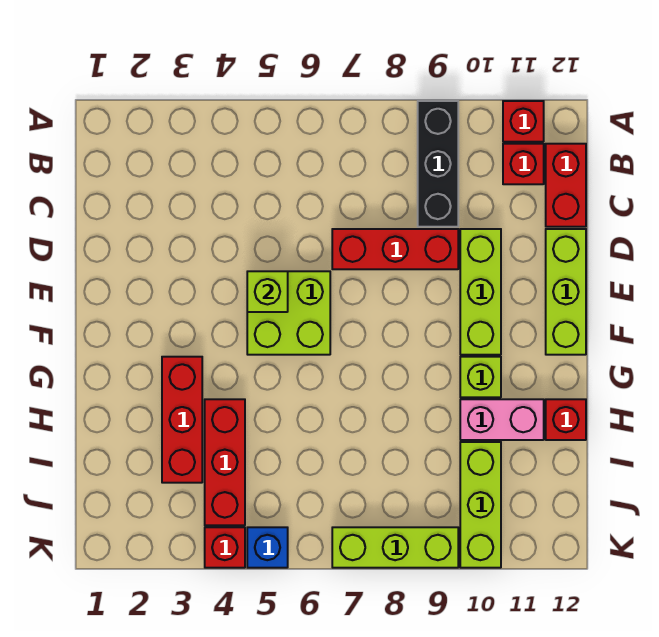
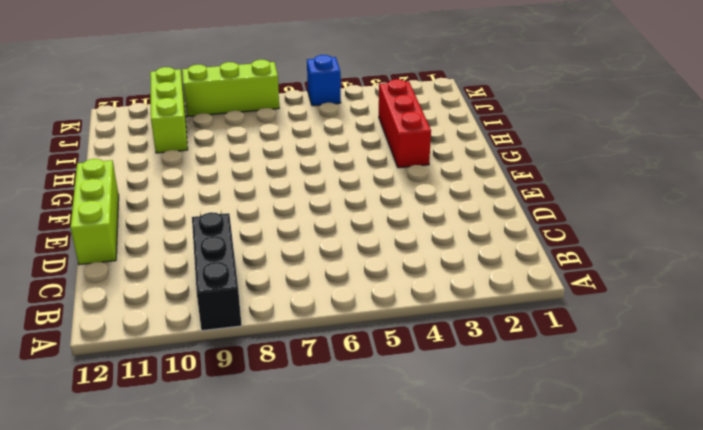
none -> red brick A11 level 1
none -> red brick B11 level 1
none -> red brick B12:C12 level 1

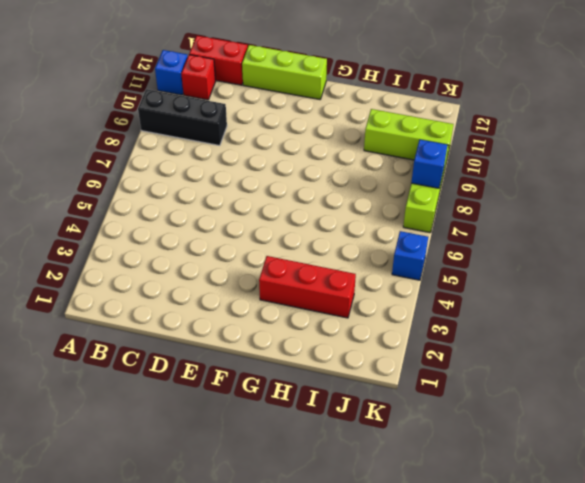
blue brick A11 level 1 -> red brick A11 level 1
blue brick K8 level 2 -> none
none -> red brick D7:D9 level 1
none -> lime brick D10:F10 level 1
none -> lime brick E5:F6 level 1

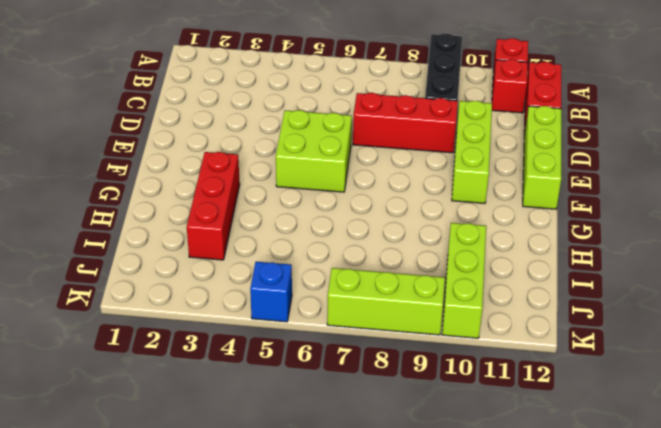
none -> lime brick G10 level 1
none -> red brick H4:J4 level 1
none -> pink brick H10:H11 level 1

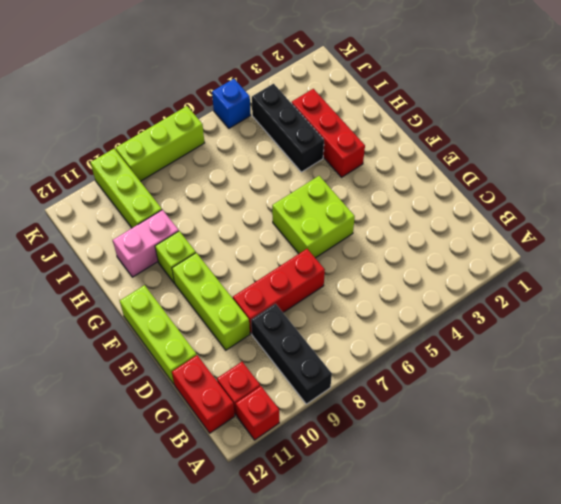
black brick H4:J4 level 1 -> red brick H4:J4 level 1
none -> red brick H12 level 1
none -> red brick K4 level 1
none -> lime brick E5 level 2

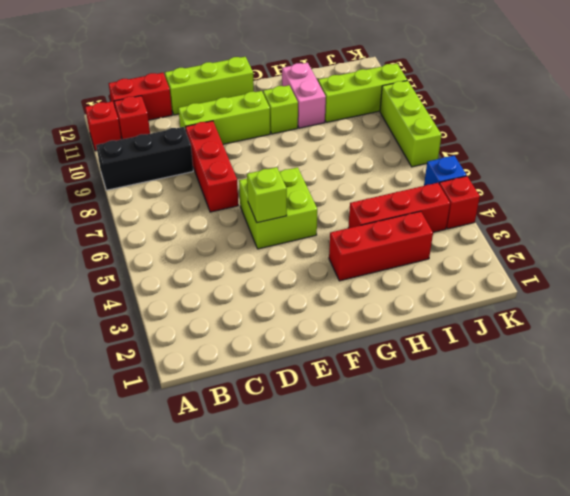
none -> red brick H12 level 1

